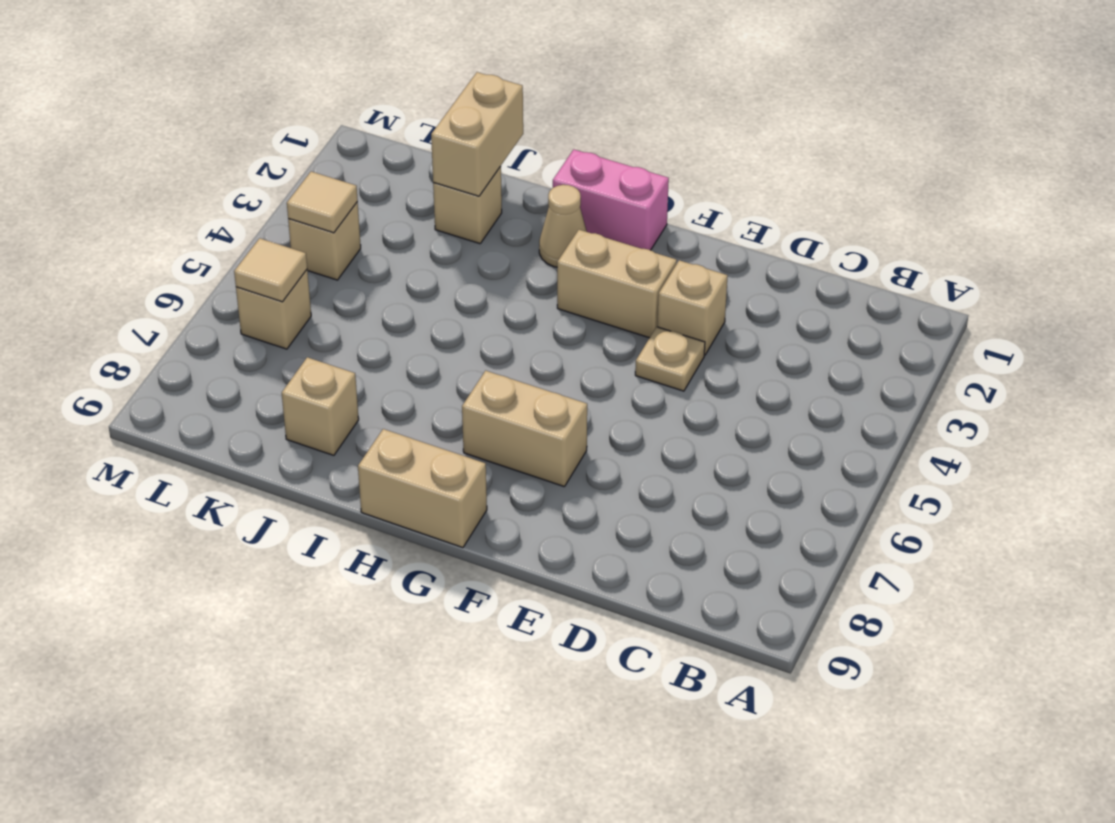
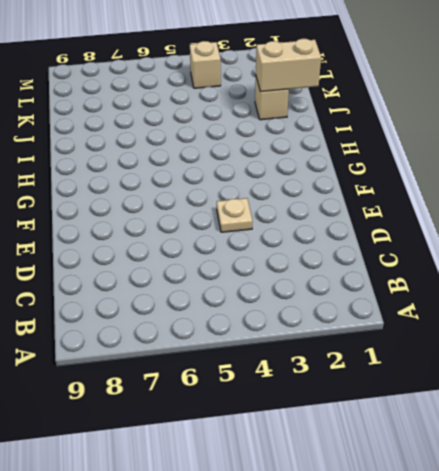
none -> tan brick E3 level 1
none -> tan brick F3:G3 level 1
none -> tan brick F7:G7 level 1

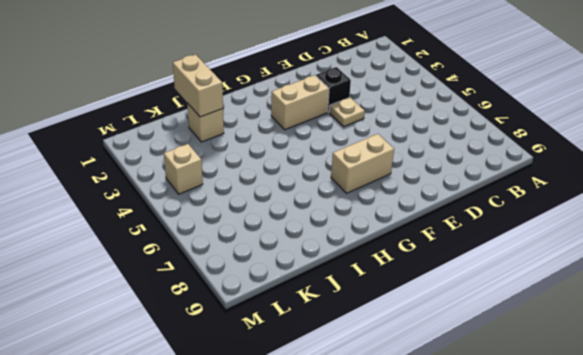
black brick E3 level 1 -> tan brick E3 level 1
none -> pink brick G1:H1 level 1
none -> tan brick G9:H9 level 1
none -> tan cone H2 level 1

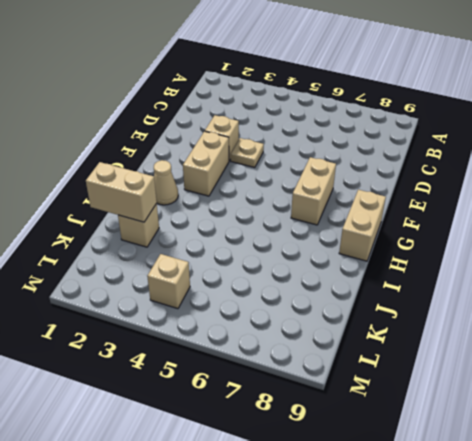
none -> pink brick G1:H1 level 1
none -> tan brick J8 level 1
none -> tan brick L6 level 1

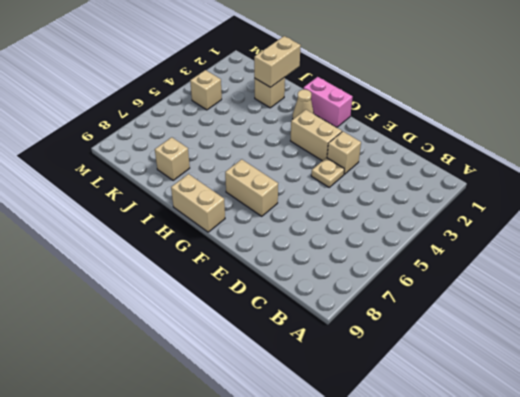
none -> tan brick L6 level 1
none -> tan tile L4 level 2
none -> tan tile L6 level 2

